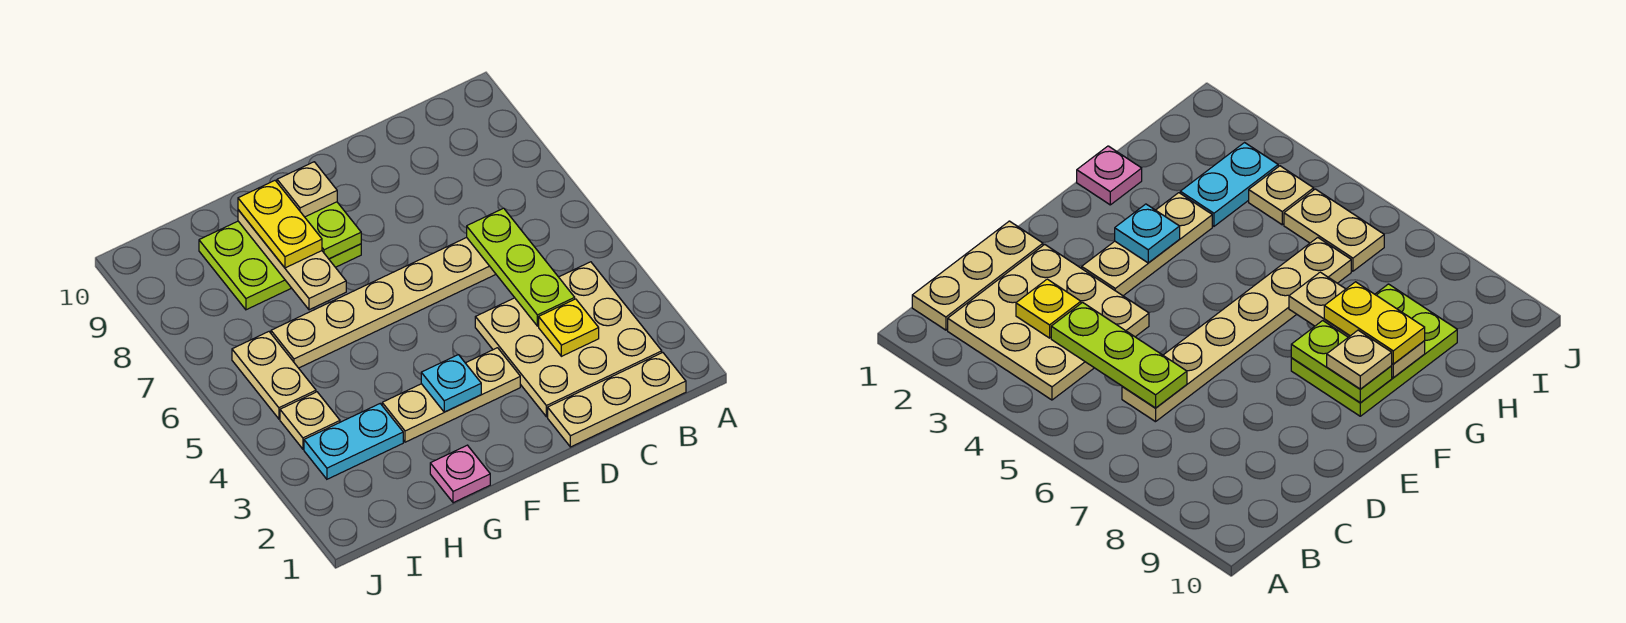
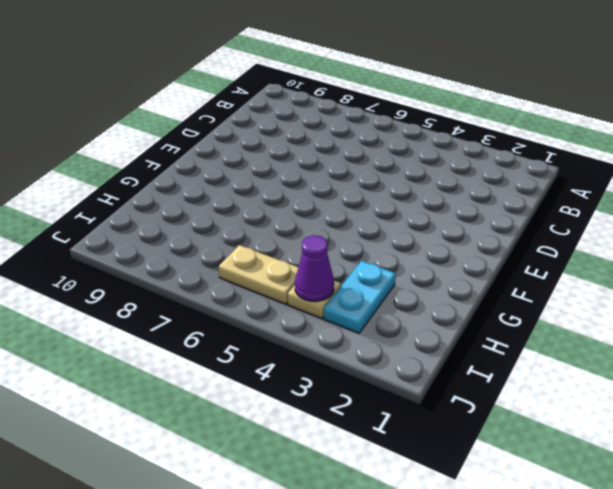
purple cone I4 level 2 -> none
none -> tan plate B1:D1 level 1
none -> tan plate B2:D4 level 1
none -> tan plate C6:H6 level 1

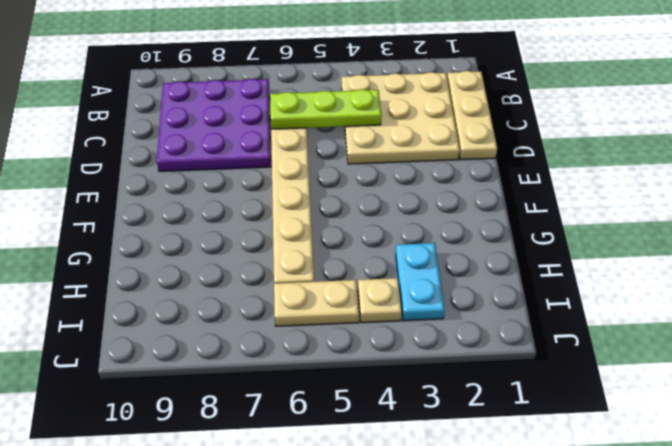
purple plate B7:D9 level 1 -> none
none -> tan plate E3:G3 level 1
none -> lime plate F8:H9 level 1
none -> pink plate G1 level 1

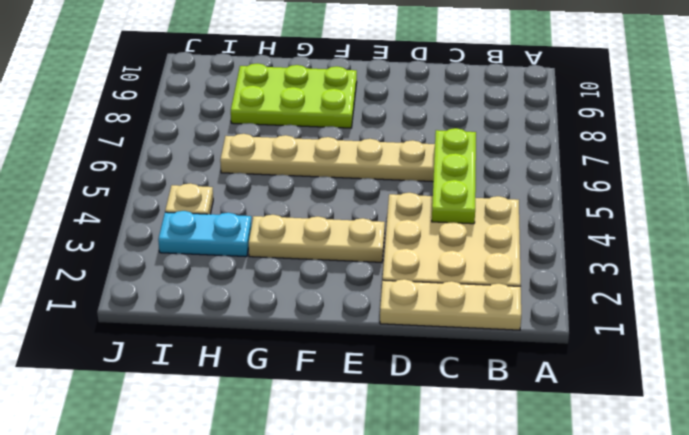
none -> pink plate G1 level 1
none -> tan plate I5:I6 level 1
none -> yellow plate C3 level 2

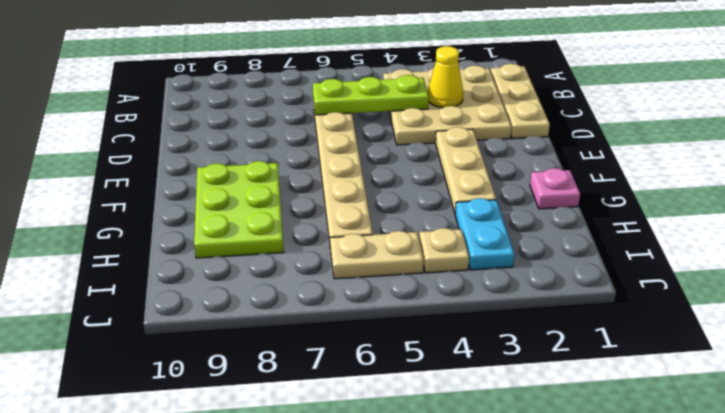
yellow cone C3 level 2 -> yellow plate C3 level 2
none -> cyan plate F3 level 2
none -> lime plate F8:F9 level 2
none -> tan plate G7:G9 level 2

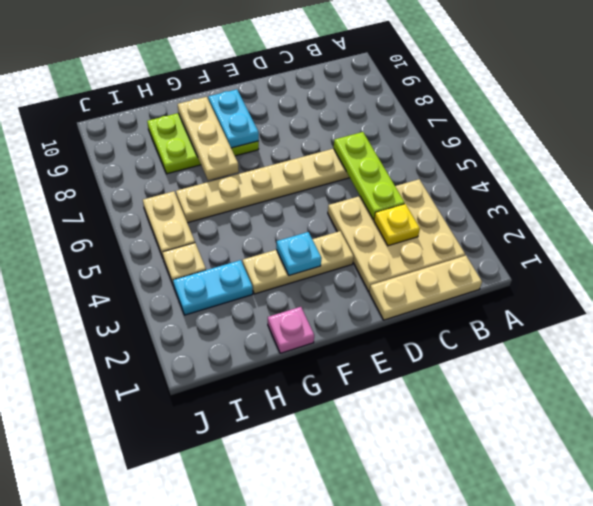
cyan plate F8:F9 level 2 -> lime plate F8:F9 level 2
none -> tan plate F9 level 3
none -> yellow plate G8:G9 level 3

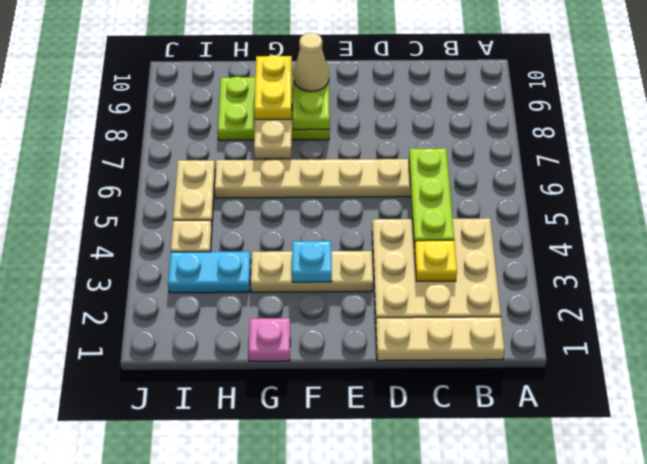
tan cone F9 level 3 -> tan plate F9 level 3

